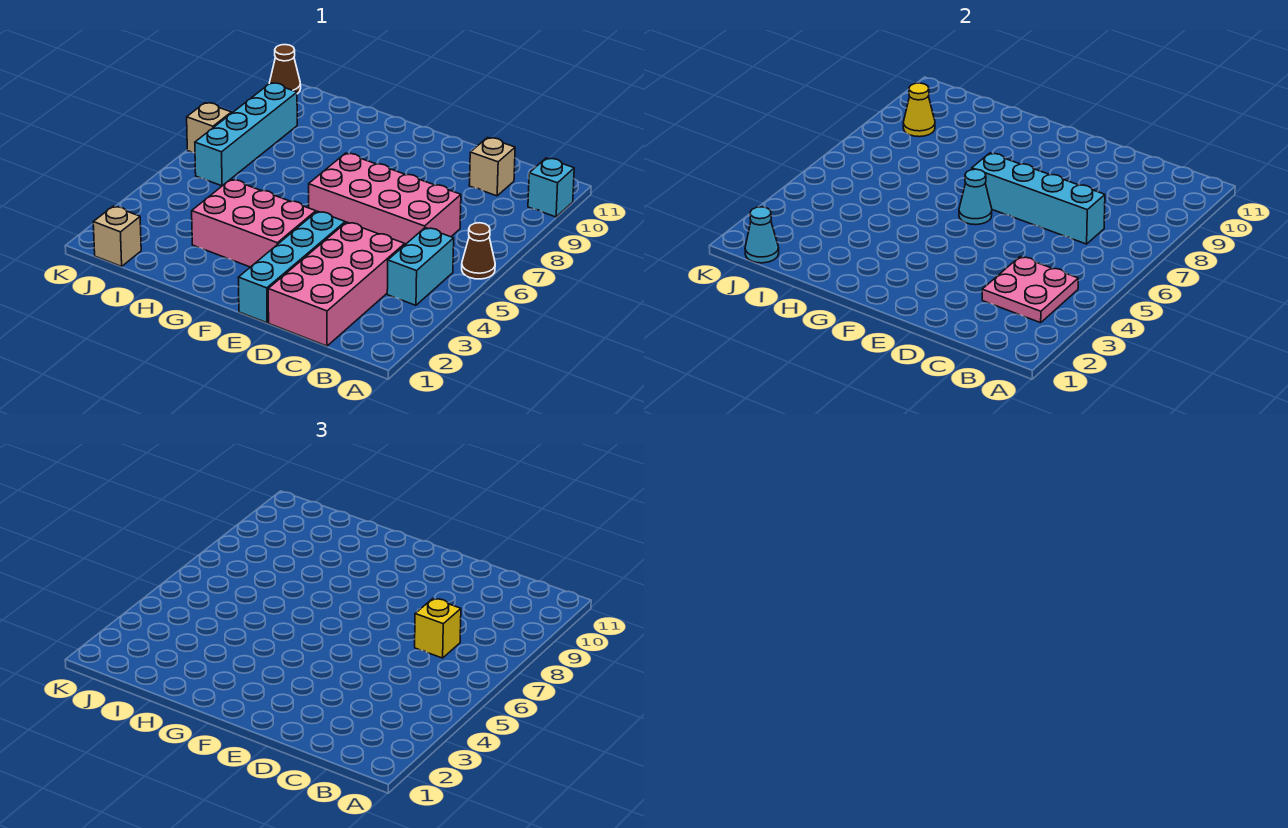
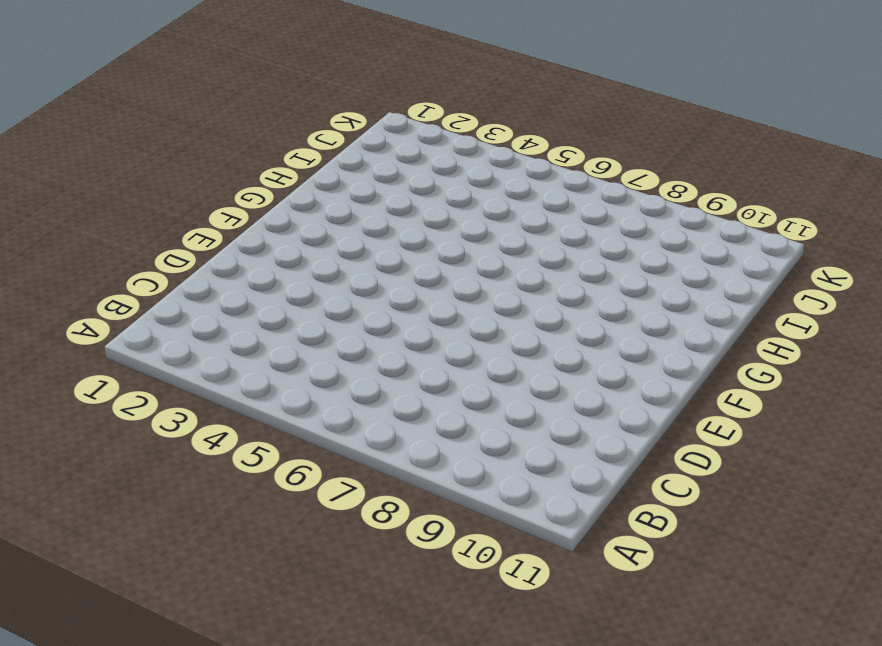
none -> brown cone A6 level 1
none -> cyan brick A10 level 1
none -> cyan brick B4:B5 level 1

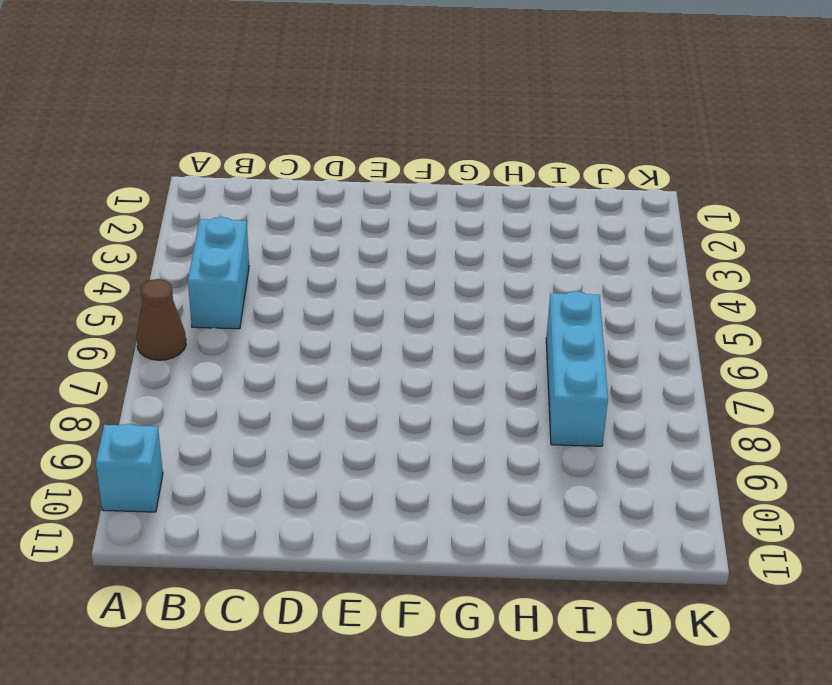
cyan brick I6:I8 level 1 -> none
none -> pink brick C1:D4 level 1
none -> pink brick C6:F7 level 1
none -> tan brick C10 level 1

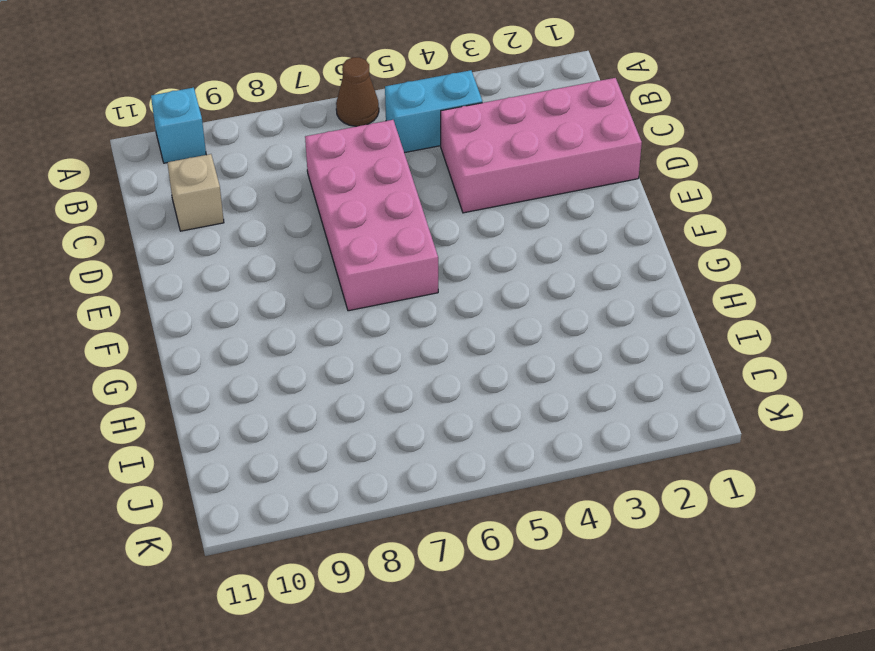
none -> cyan brick E1:E4 level 1
none -> pink brick F3:H4 level 1
none -> tan brick J1 level 1

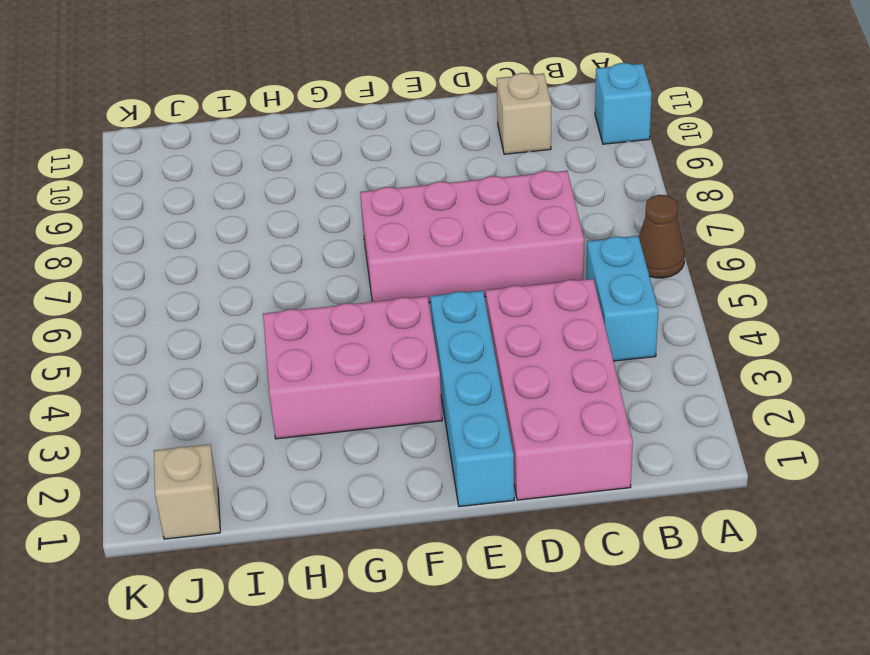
none -> cyan brick J6:J9 level 1
none -> tan brick K7 level 1
none -> brown cone K11 level 1

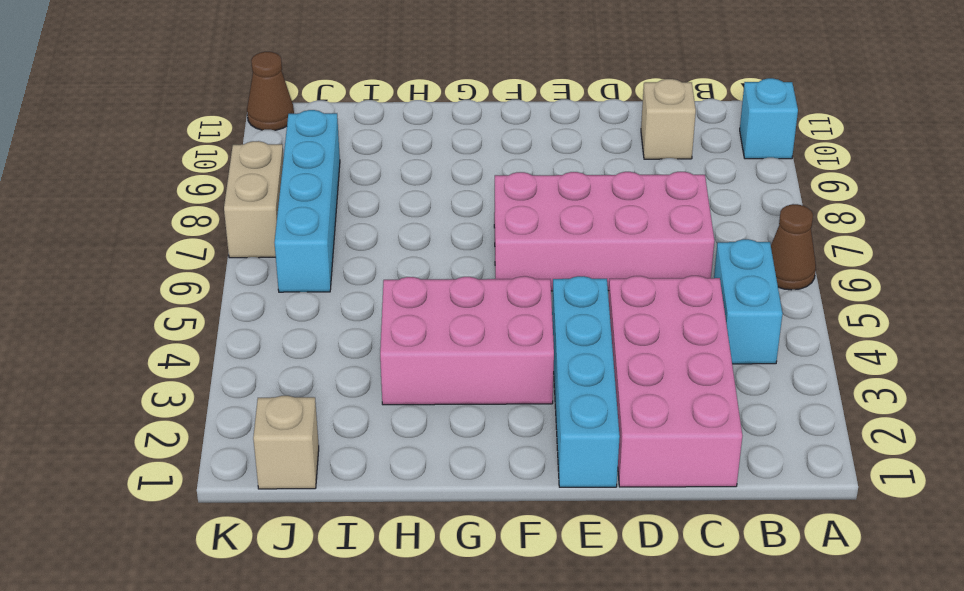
tan brick K7:K8 level 1 -> tan brick K7 level 1
none -> pink plate B3:C4 level 2
none -> cyan brick C7:F7 level 2
none -> cyan cone F6 level 2

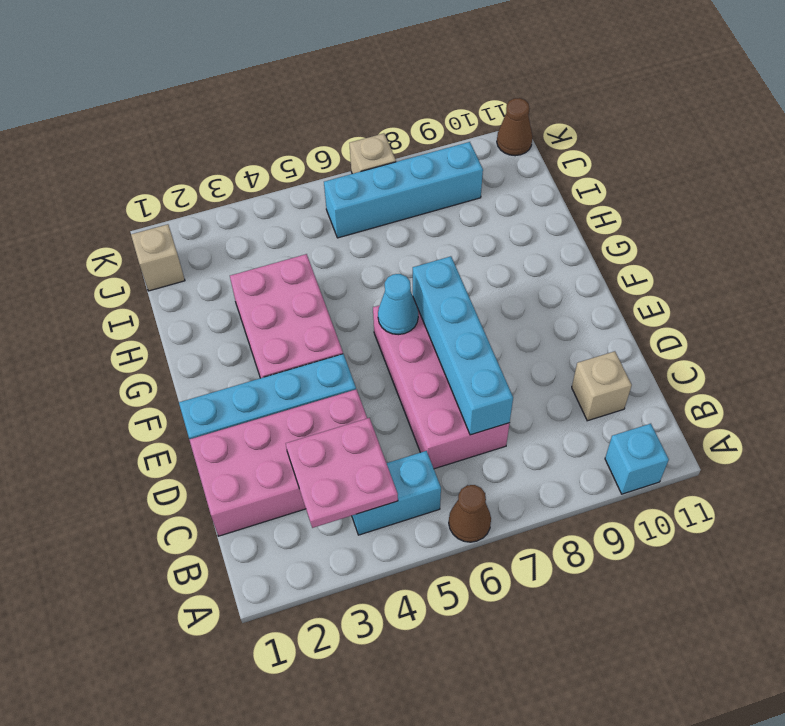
none -> cyan cone J1 level 2
none -> yellow cone J9 level 2
none -> yellow brick C7 level 3

